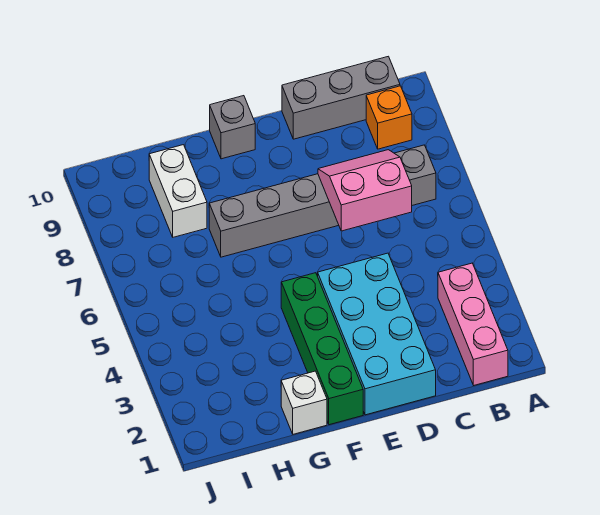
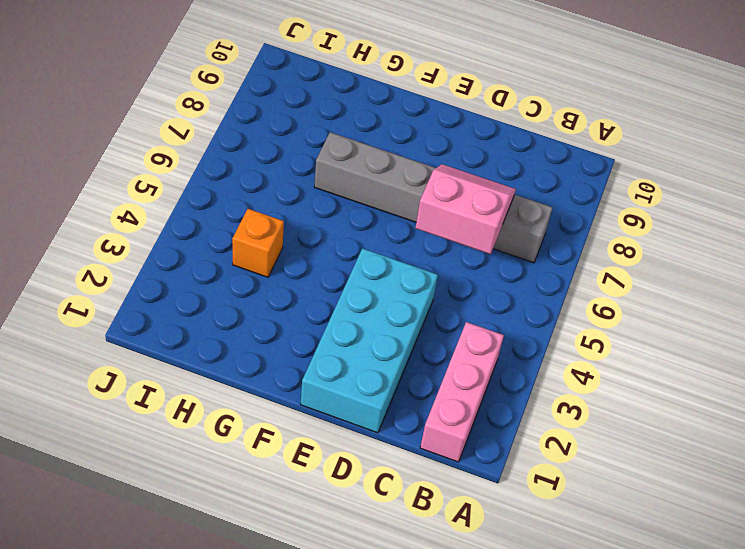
orange brick H4 level 1 -> orange brick B9 level 1
none -> grey brick B10:D10 level 1
none -> green brick F1:F4 level 1

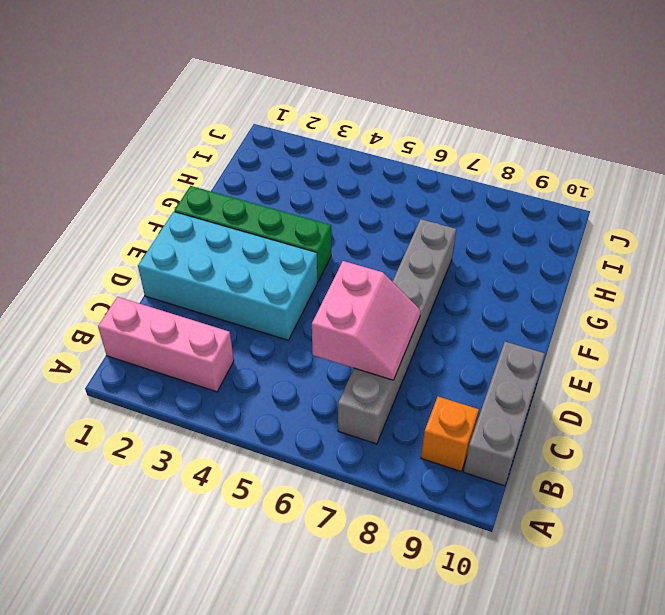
none -> grey brick F10 level 1
none -> white brick G1 level 1

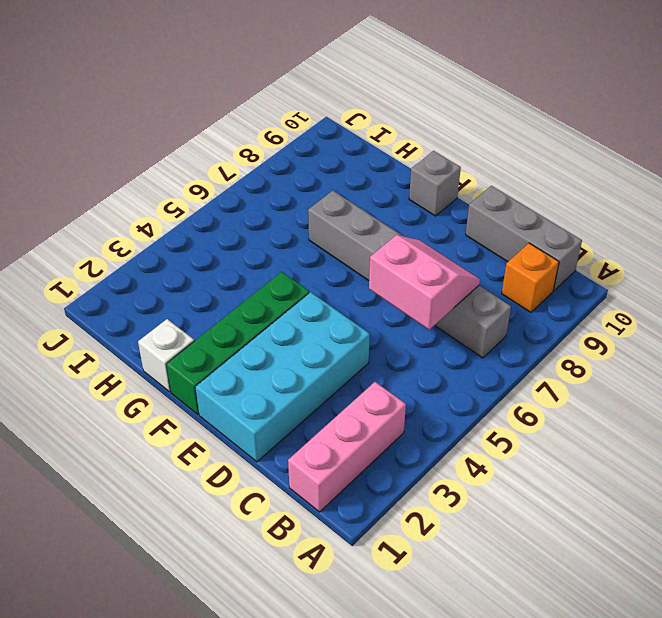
none -> white brick H8:H9 level 1

